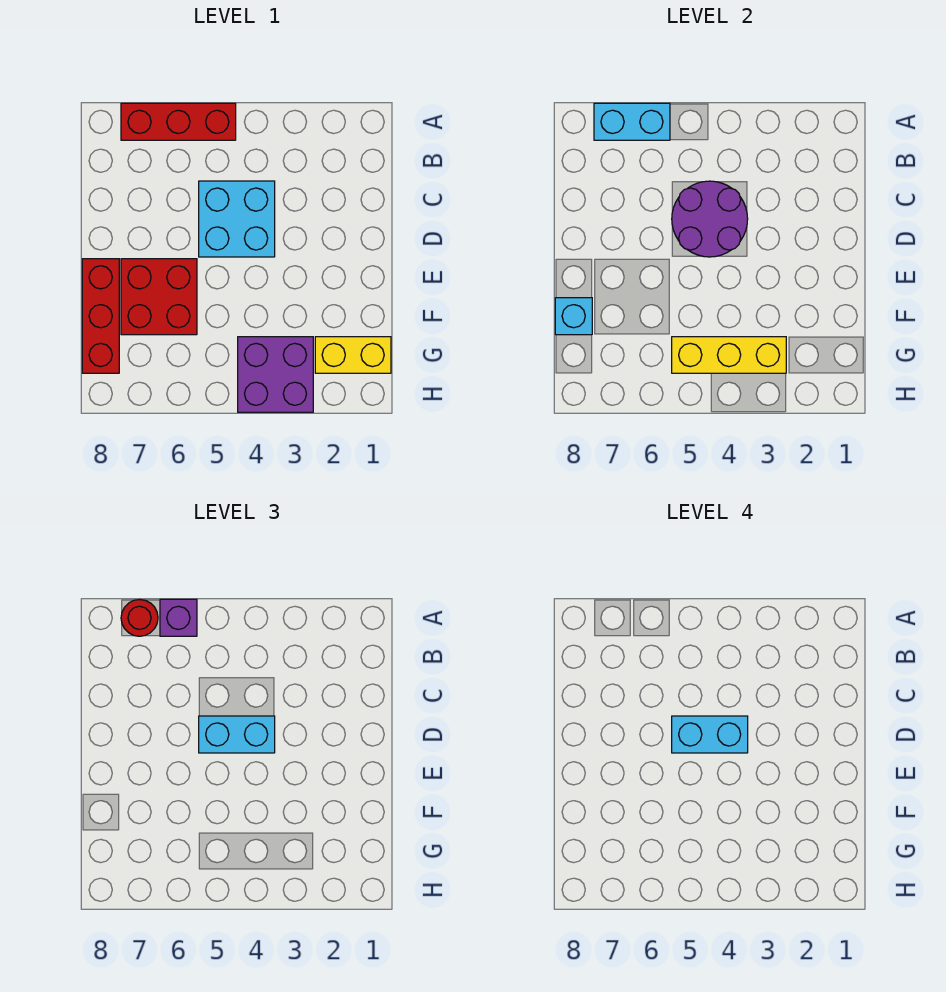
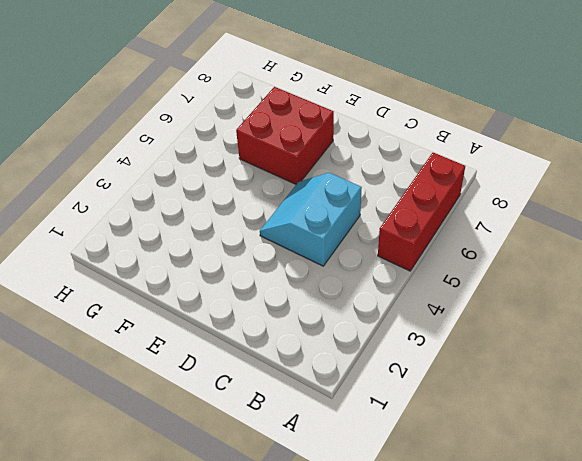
cyan slope C4:D5 level 1 top C -> cyan brick C4:D5 level 1
none -> red brick E8:G8 level 1
none -> yellow brick G1:G2 level 1
none -> purple brick G3:H4 level 1

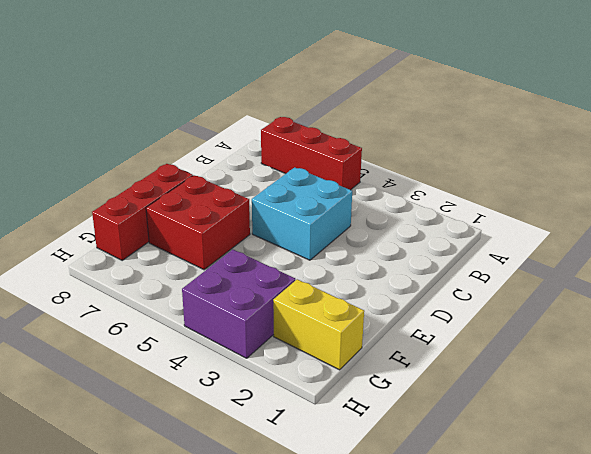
none -> cyan brick A6:A7 level 2
none -> purple round brick C4:D5 level 2
none -> cyan brick F8 level 2

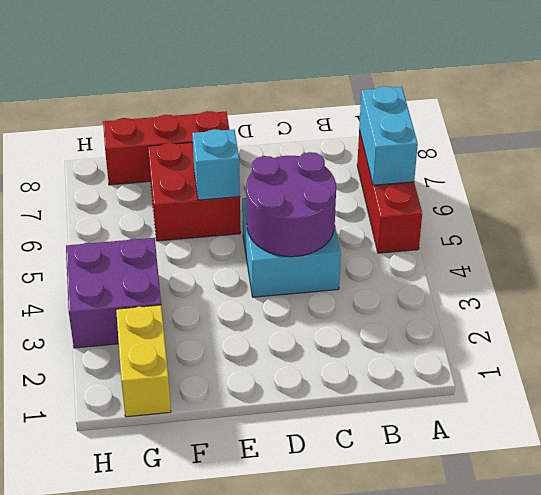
cyan brick E6 level 2 -> cyan brick F8 level 2
none -> yellow brick G3:G5 level 2
none -> purple brick A6 level 3
none -> red round brick A7 level 3

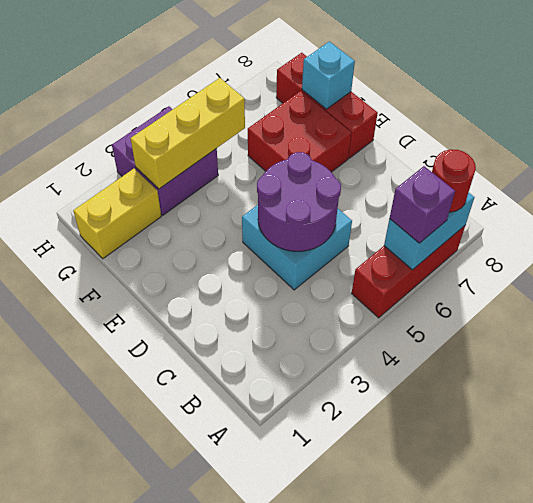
none -> cyan brick D4:D5 level 3
none -> cyan brick D4:D5 level 4

